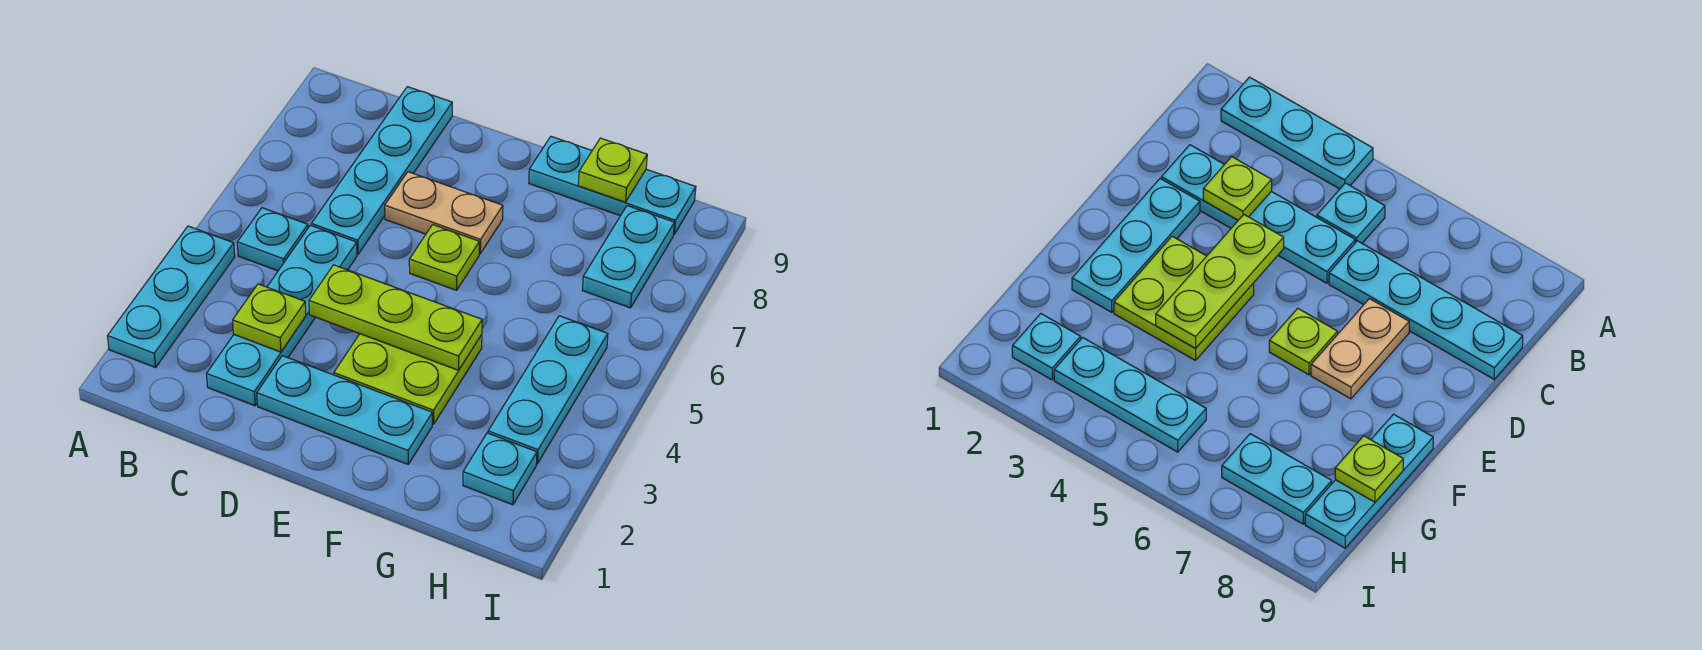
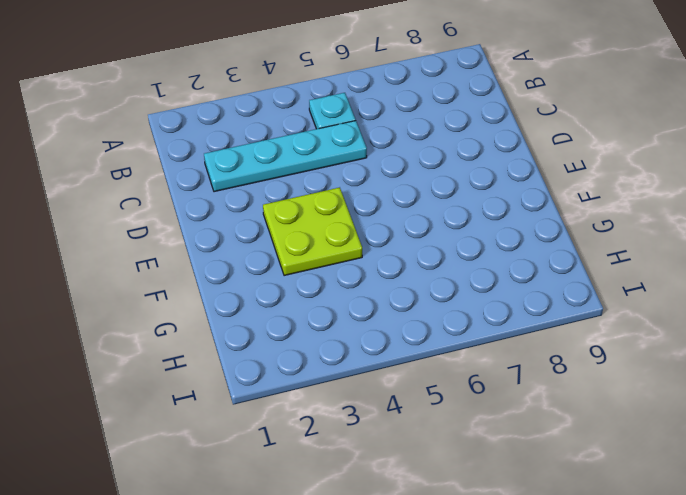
none -> cyan plate A2:A4 level 1
none -> cyan plate C6:C9 level 1
none -> cyan plate D2:F2 level 1

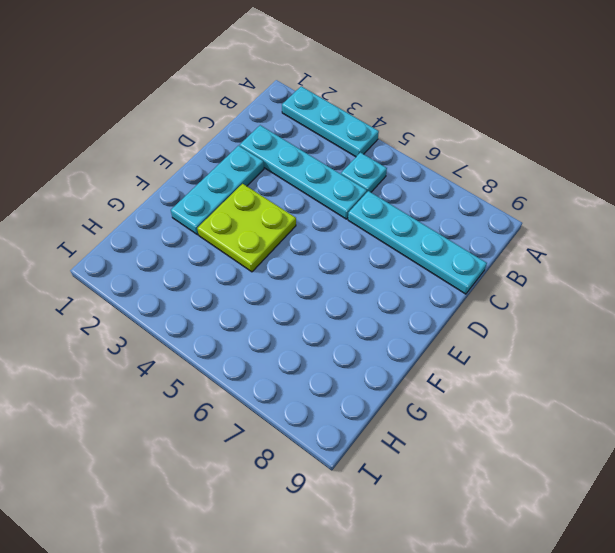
none -> tan plate D7:E7 level 1
none -> lime plate E6 level 1
none -> cyan plate F9:H9 level 1

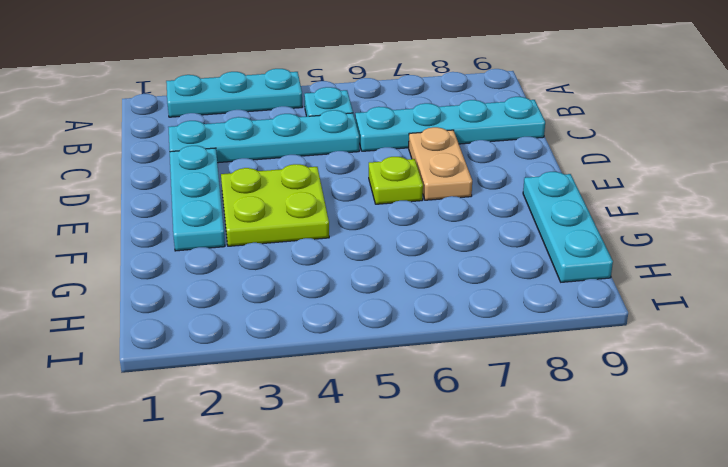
none -> cyan plate H2 level 1
none -> cyan plate H3:H5 level 1
none -> cyan plate H7:H8 level 1

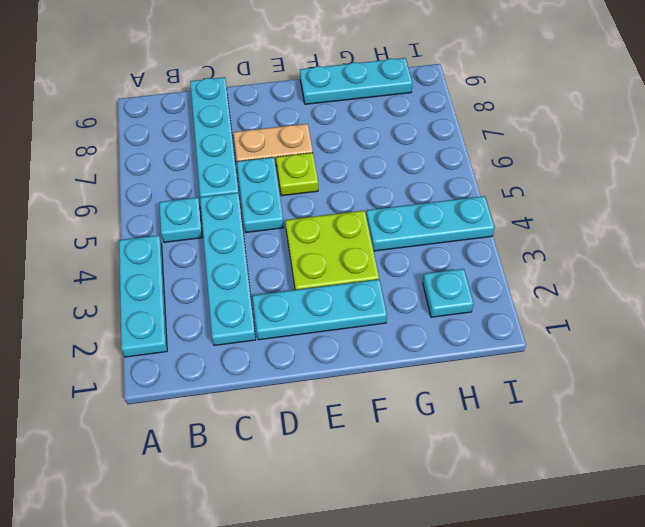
cyan plate D5:D6 level 1 -> cyan plate H7:H8 level 1
cyan plate G4:I4 level 1 -> cyan plate H3:H5 level 1
none -> lime plate C3 level 2
none -> lime plate D4:F4 level 2
none -> lime plate G9 level 2

